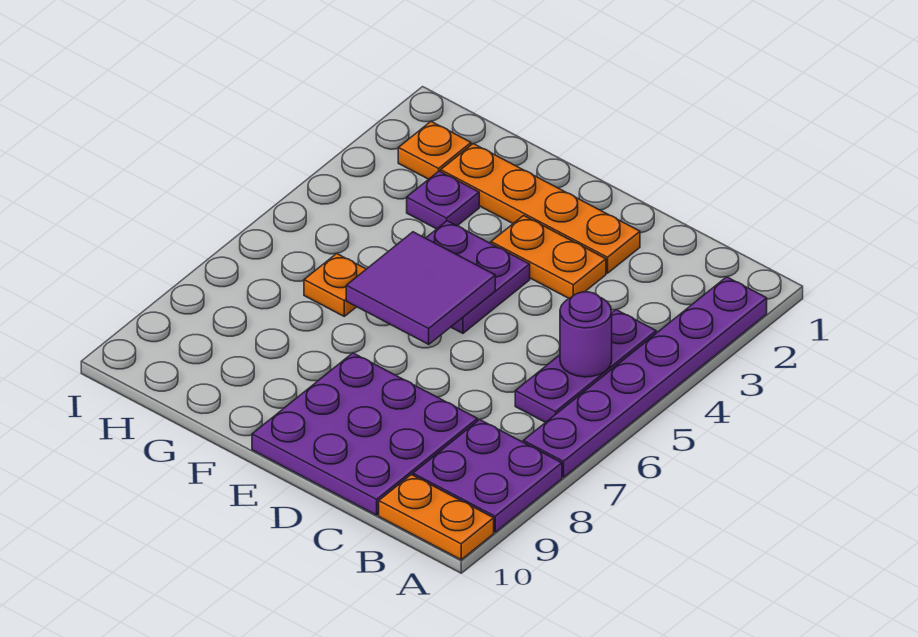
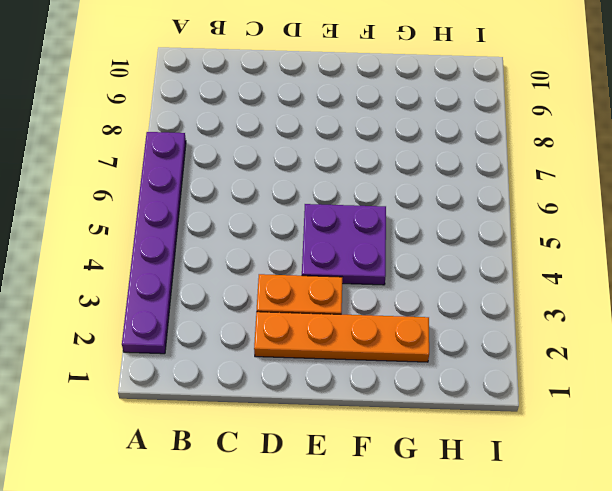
none -> purple plate A8:B9 level 1
none -> orange plate A10:B10 level 1
none -> purple plate B4:B6 level 1

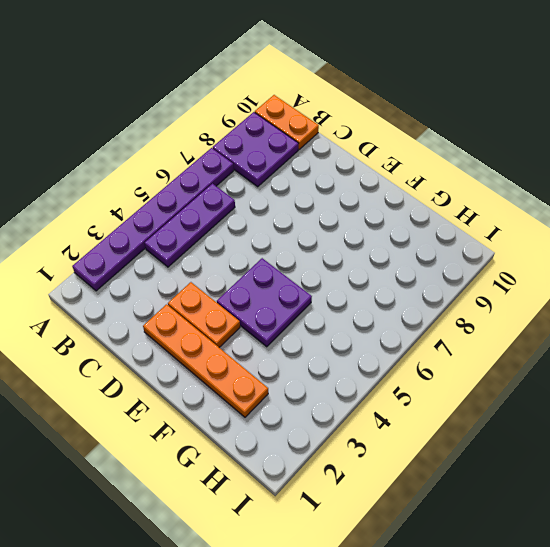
none -> purple plate C8:E10 level 1
none -> purple plate G3 level 1
none -> orange plate G6 level 1

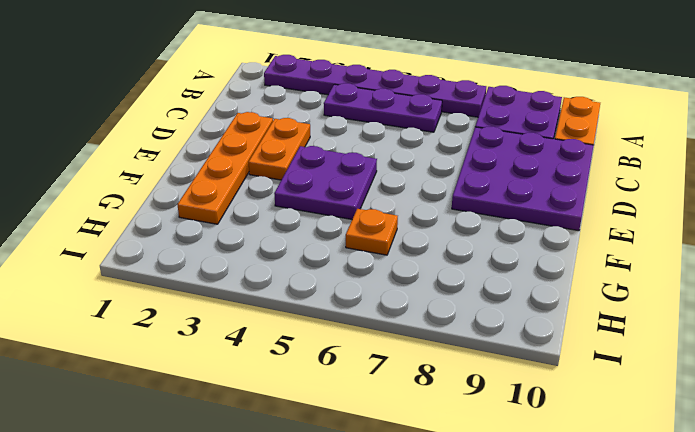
none -> purple plate G3 level 1
none -> orange plate H2 level 1
none -> purple round brick B5 level 2

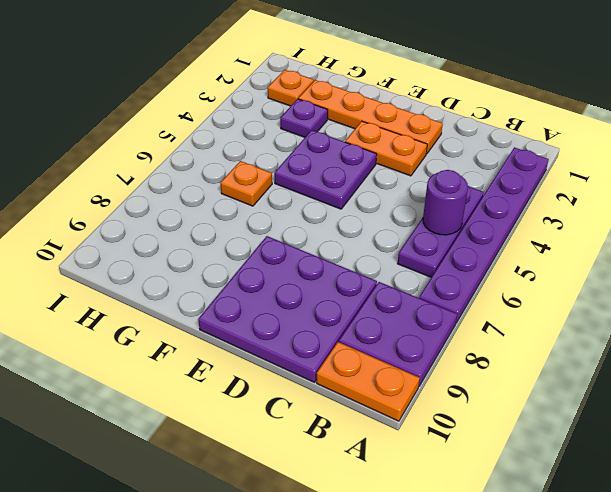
none -> purple tile E5:F6 level 2

